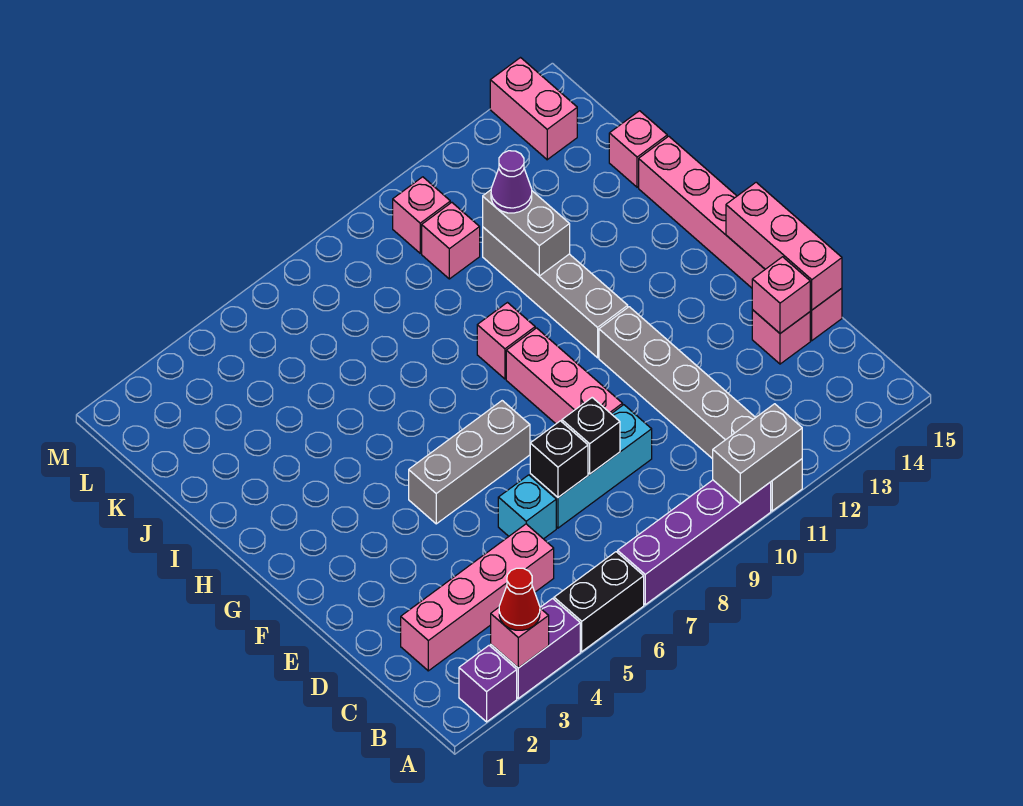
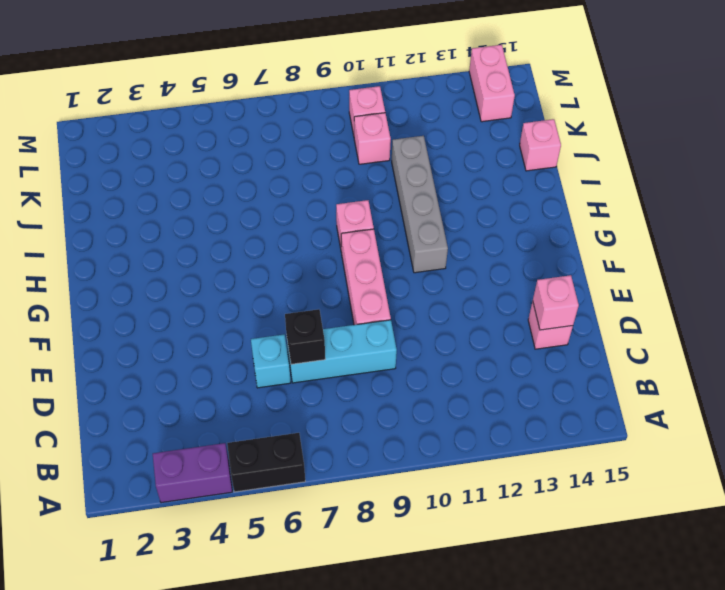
none -> purple brick A2 level 1
none -> purple brick A7:A10 level 1
none -> grey brick A11:F11 level 1

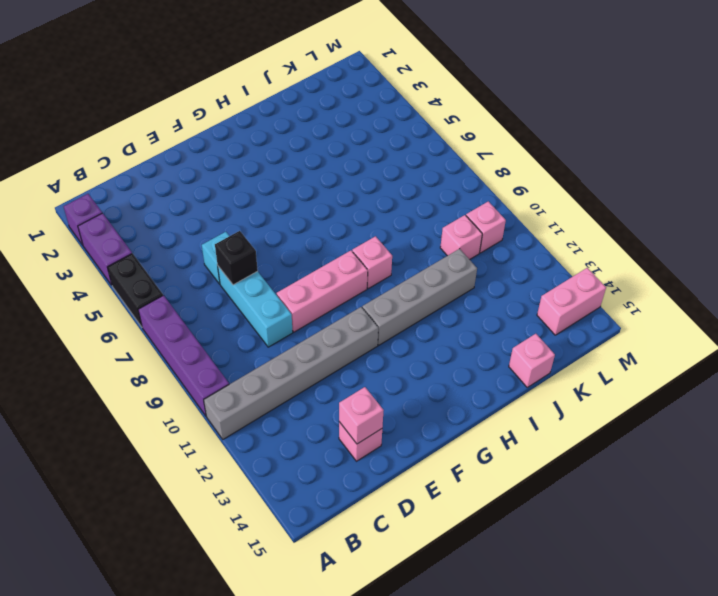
none -> pink brick C2:C5 level 1
none -> pink brick D15:I15 level 1
none -> grey brick F5:F7 level 1

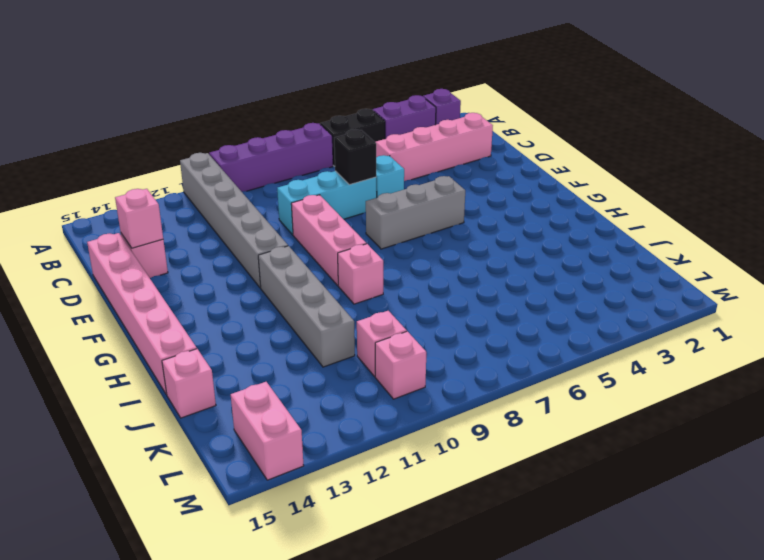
none -> pink brick A3 level 2
none -> grey brick A10:A11 level 2
none -> black brick D8 level 2

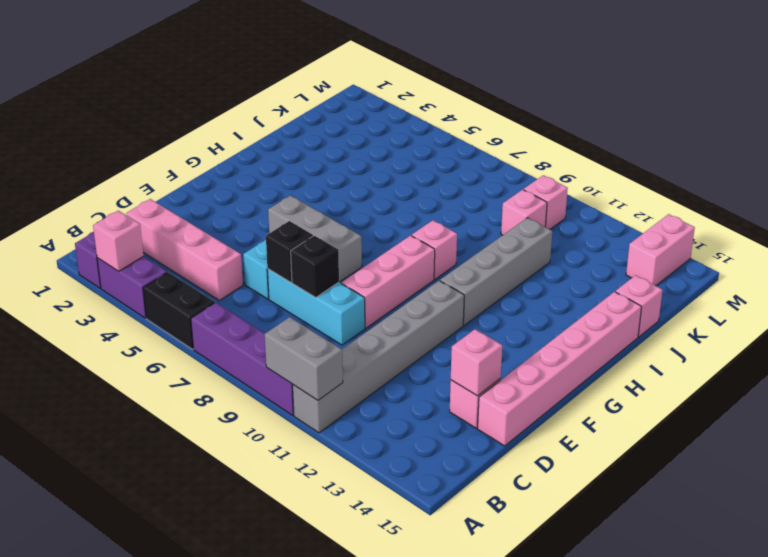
none -> pink brick D15:F15 level 2
none -> grey brick I11:J11 level 2
none -> red cone A3 level 3

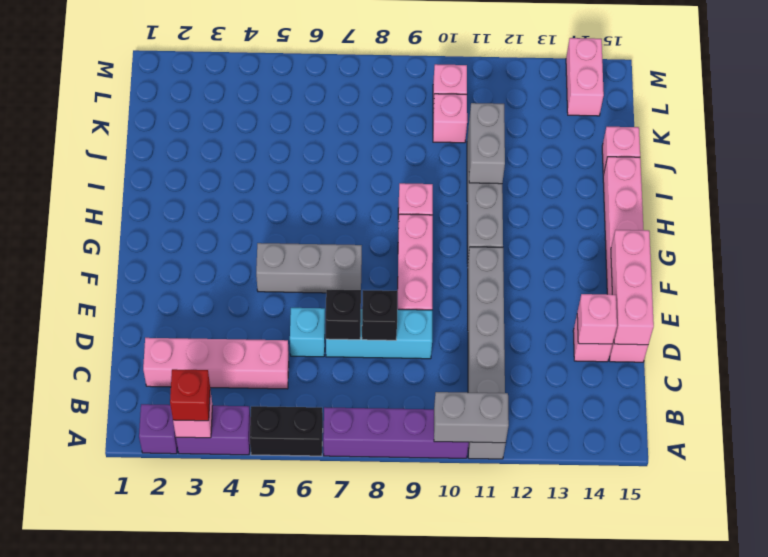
red brick A3 level 3 -> red cone A3 level 3
none -> purple cone J11 level 3

